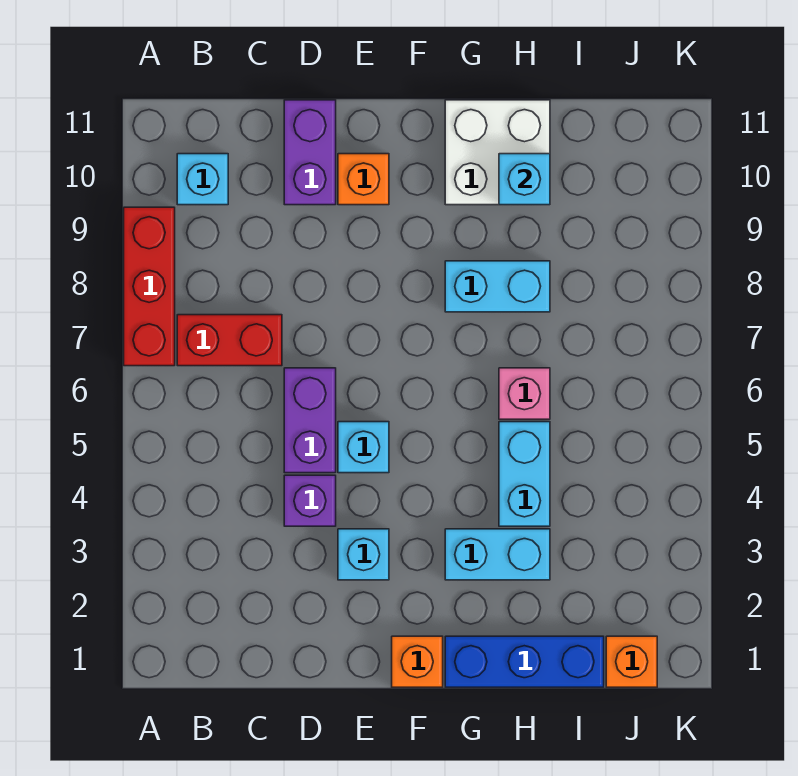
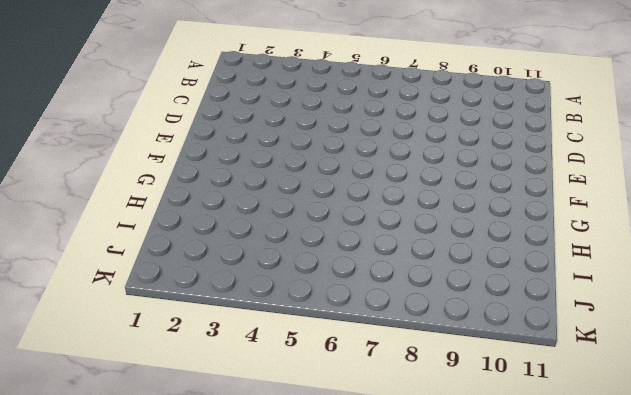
none -> red brick A7:A9 level 1
none -> red brick B7:C7 level 1
none -> cyan brick B10 level 1

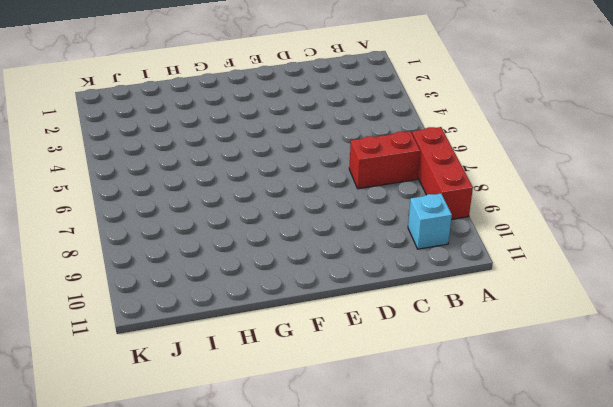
none -> purple brick D4 level 1
none -> purple brick D5:D6 level 1
none -> purple brick D10:D11 level 1

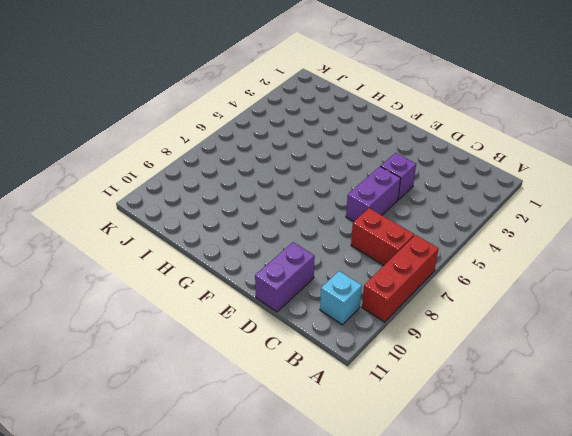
none -> cyan brick E3 level 1
none -> cyan brick E5 level 1
none -> orange brick E10 level 1

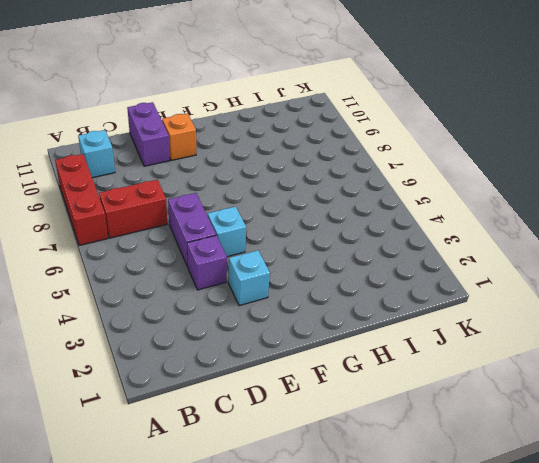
none -> orange brick F1 level 1
none -> blue brick G1:I1 level 1
none -> cyan brick G3:H3 level 1

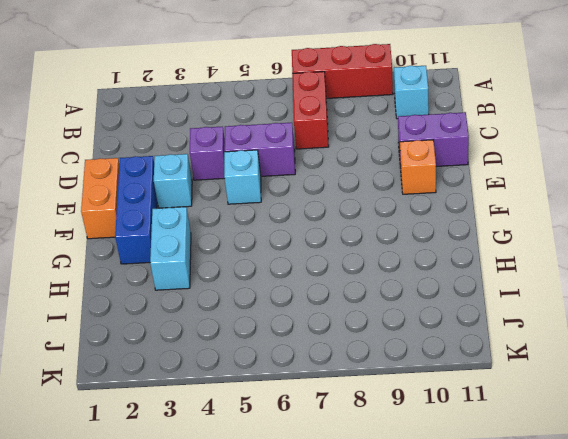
orange brick E1:F1 level 1 -> orange brick F1 level 1
blue brick E2:G2 level 1 -> blue brick G1:I1 level 1
none -> cyan brick G8:H8 level 1
none -> white brick G10:H11 level 1
none -> cyan brick H4:H5 level 1

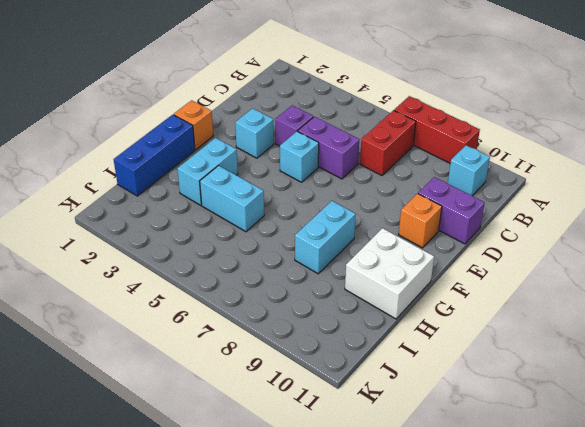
none -> pink brick H6 level 1
none -> orange brick J1 level 1
none -> cyan brick H10 level 2

